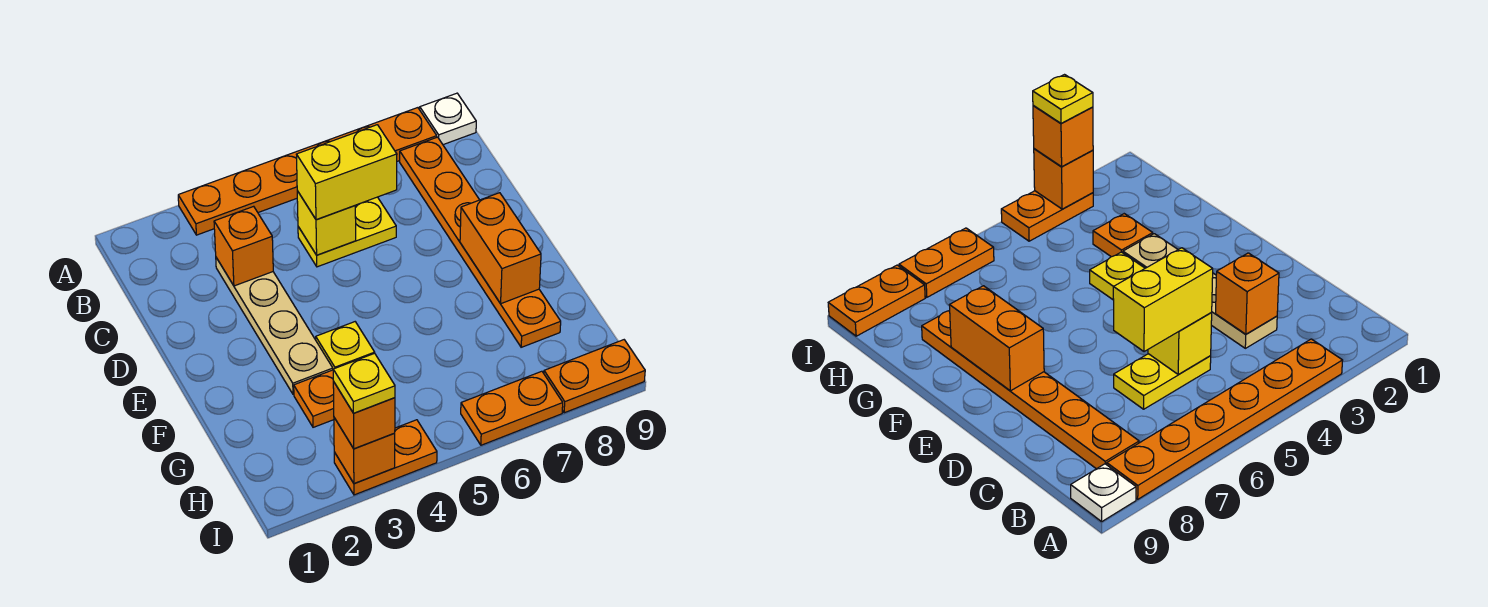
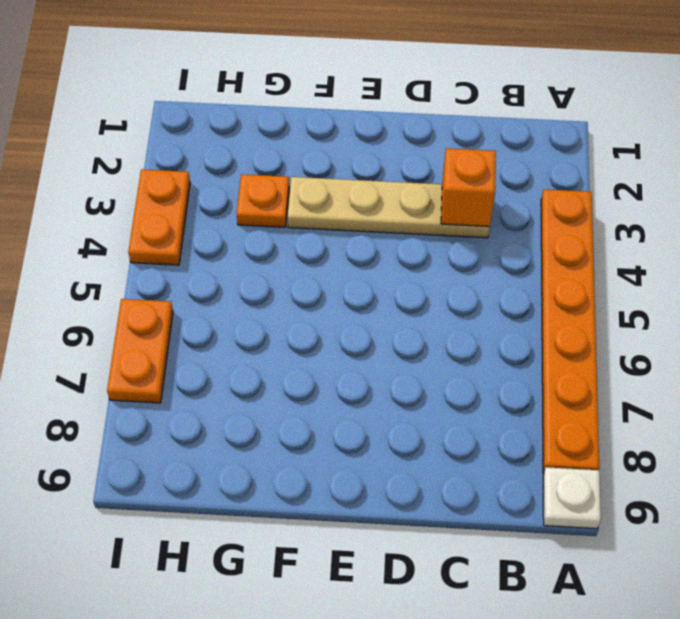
none -> orange plate B8:G8 level 1
none -> yellow plate C5:C6 level 1
none -> yellow plate F4 level 1

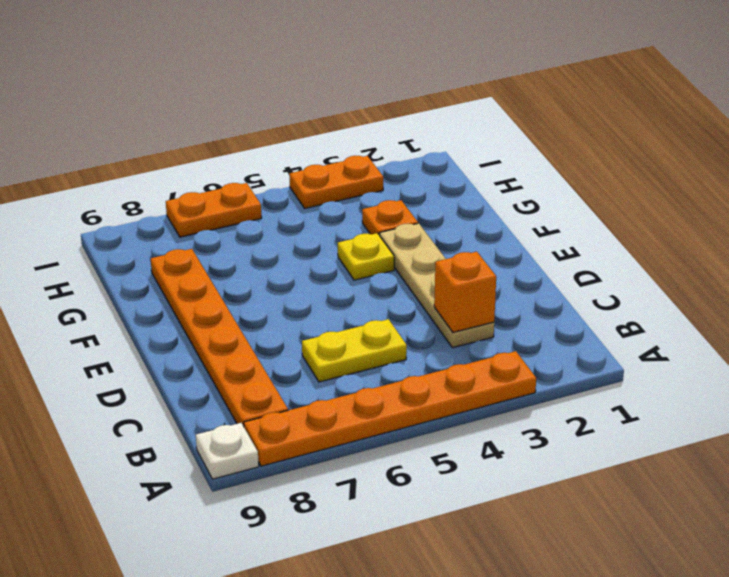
none -> orange plate I8:I9 level 1
none -> yellow brick C5 level 2
none -> orange brick E8:F8 level 2

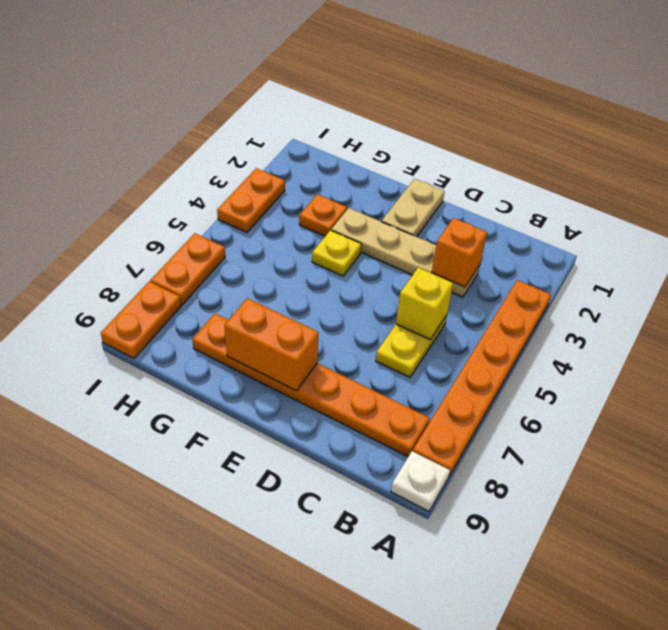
tan plate E1:E2 level 1 -> none
none -> orange brick I3 level 2
none -> yellow brick C5:C6 level 3
none -> orange brick I3 level 3

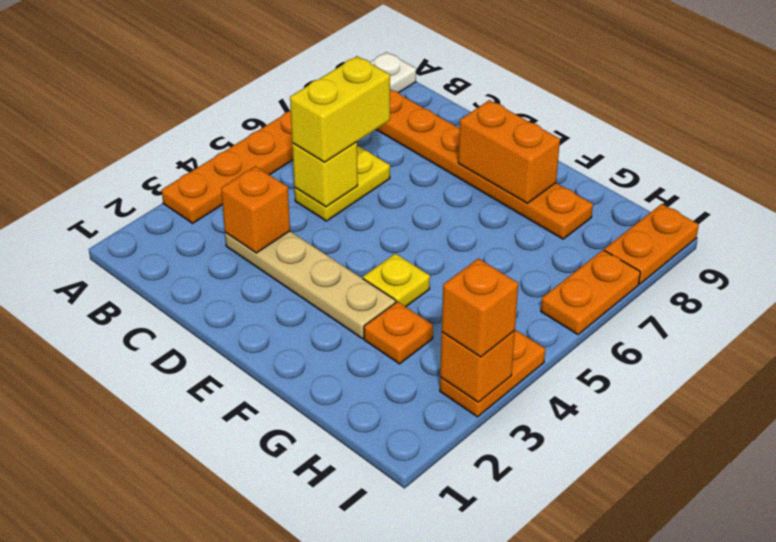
none -> yellow plate I3 level 4

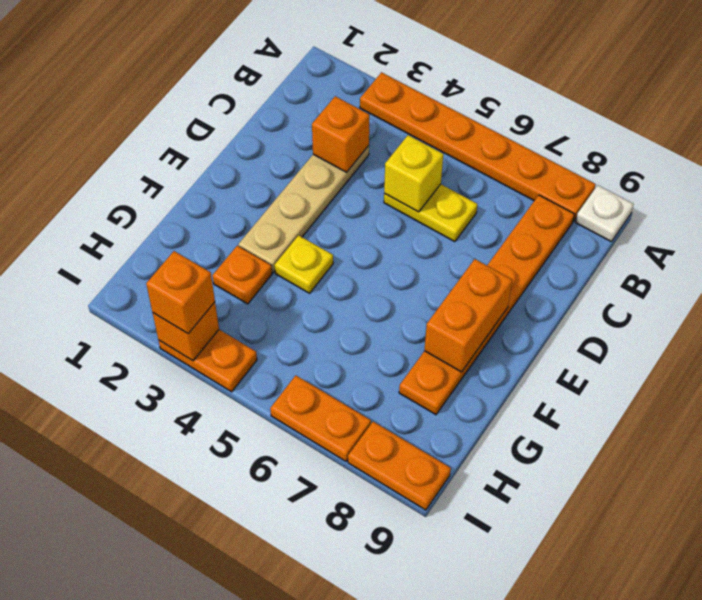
none -> yellow brick C5:C6 level 3
none -> yellow plate I3 level 4

